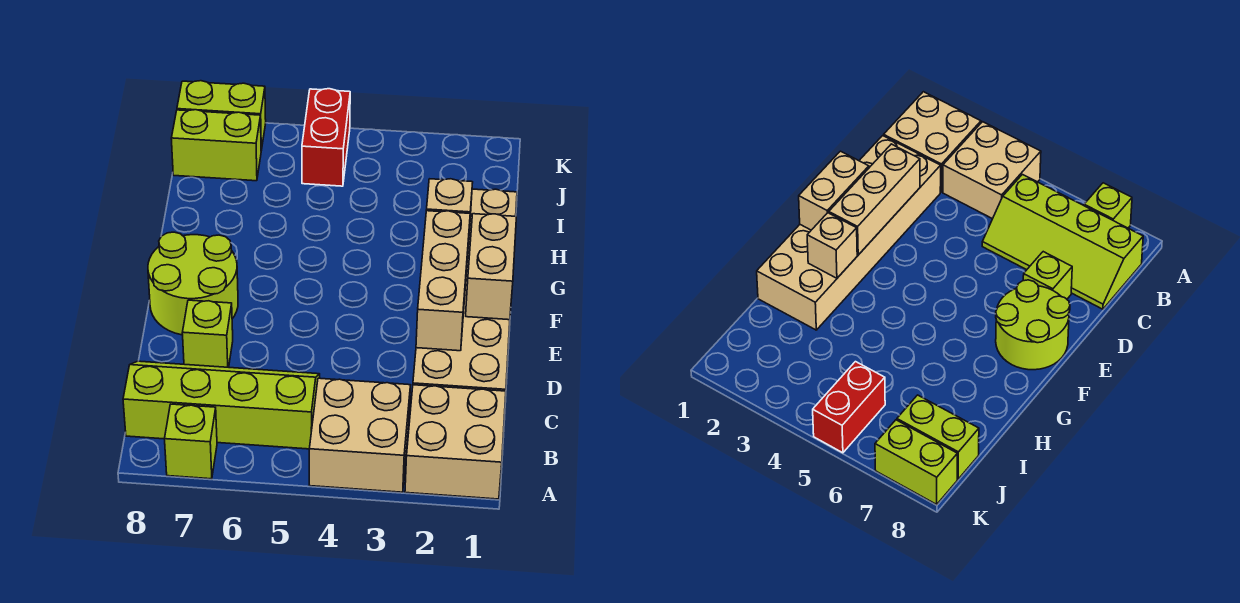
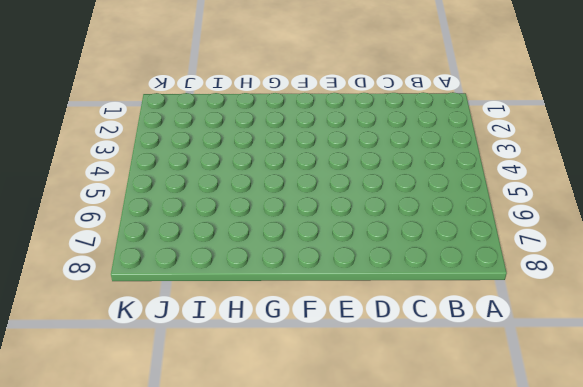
none -> tan brick A1:B2 level 1
none -> tan brick A3:B4 level 1
none -> lime brick A7 level 1

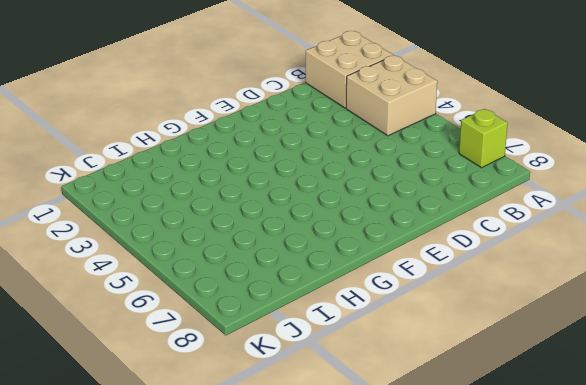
none -> lime slope B5:C8 level 1 top B
none -> tan brick C1:H2 level 1
none -> lime brick D7 level 1

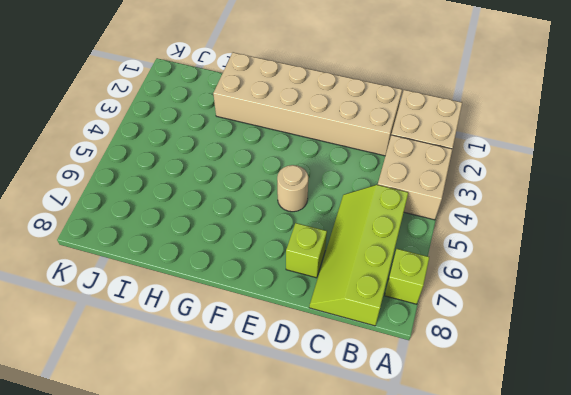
tan round brick E5 level 1 -> none
none -> lime round brick E7:F8 level 1
none -> red brick J5:K5 level 1
none -> lime brick J7:J8 level 1

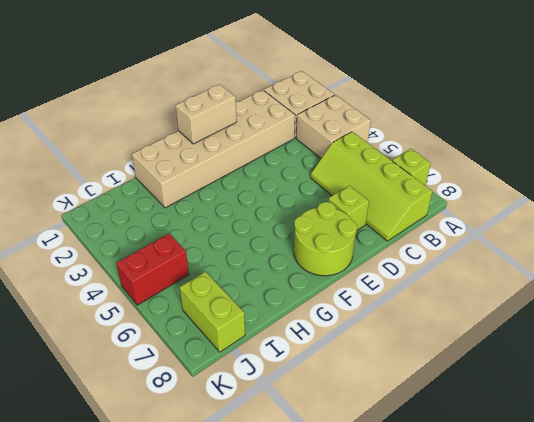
none -> lime brick K7:K8 level 1
none -> tan brick D2:F2 level 2
none -> tan brick G2 level 2

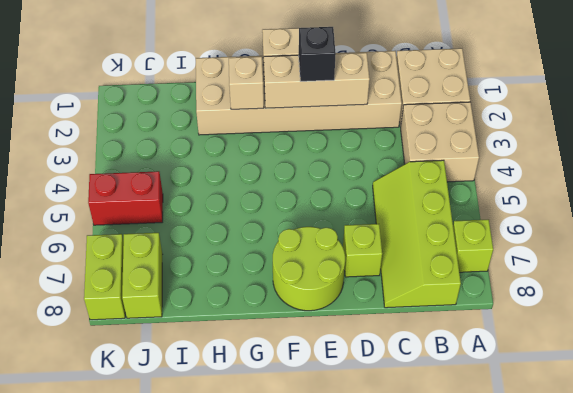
black brick E2 level 3 -> none

